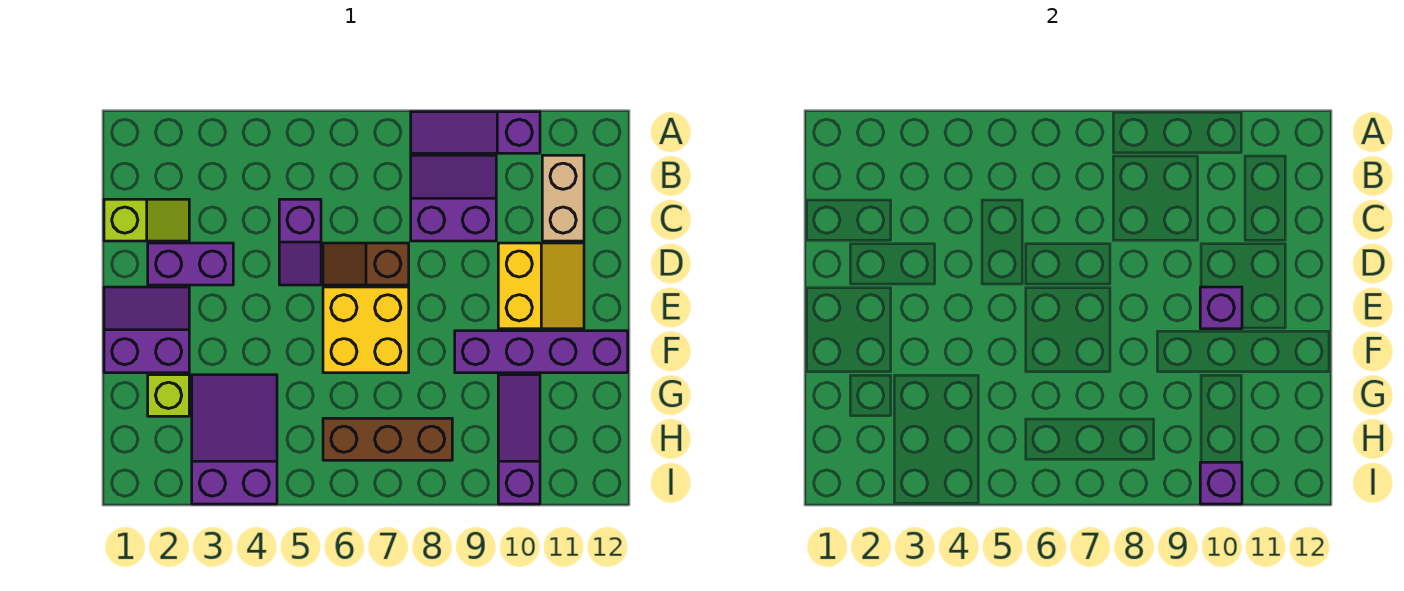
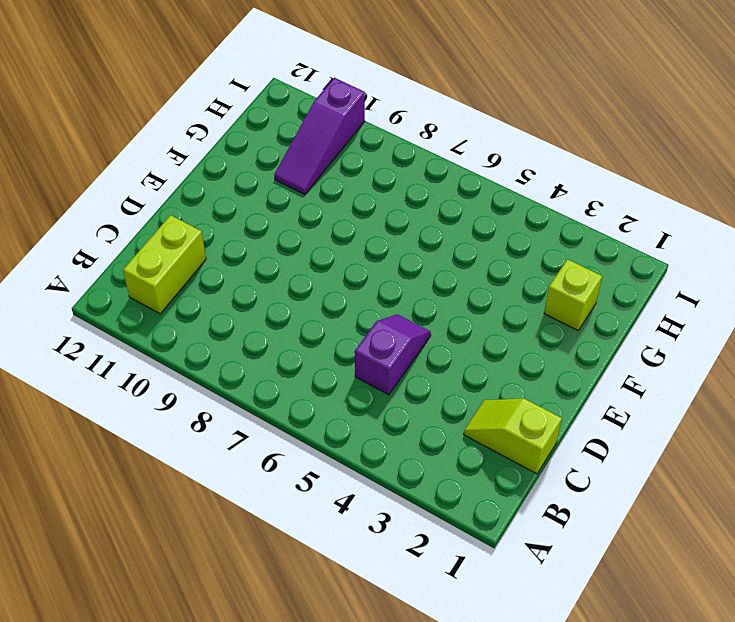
lime brick B11:C11 level 1 -> tan brick B11:C11 level 1
none -> purple slope A8:A10 level 1 top 10
none -> purple slope B8:C9 level 1 top C
none -> purple brick D2:D3 level 1

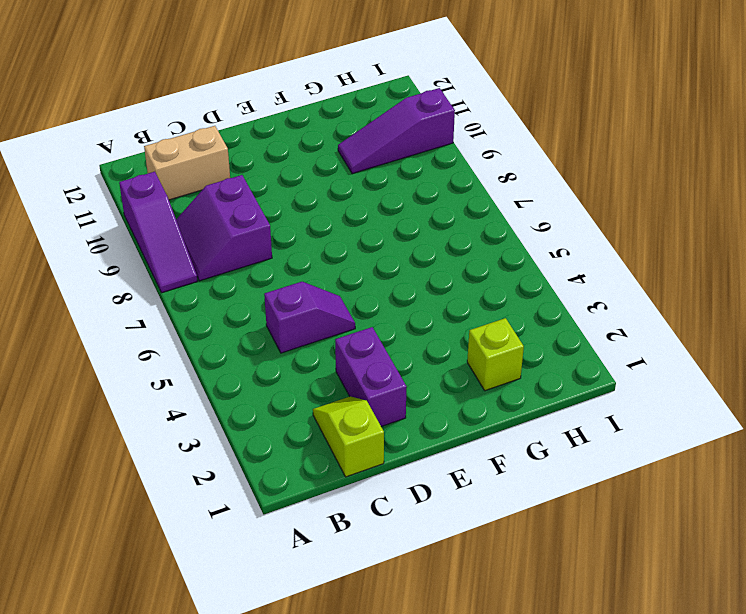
none -> brown slope D6:D7 level 1 top 7
none -> yellow slope D10:E11 level 1 top 10
none -> purple slope E1:F2 level 1 top F

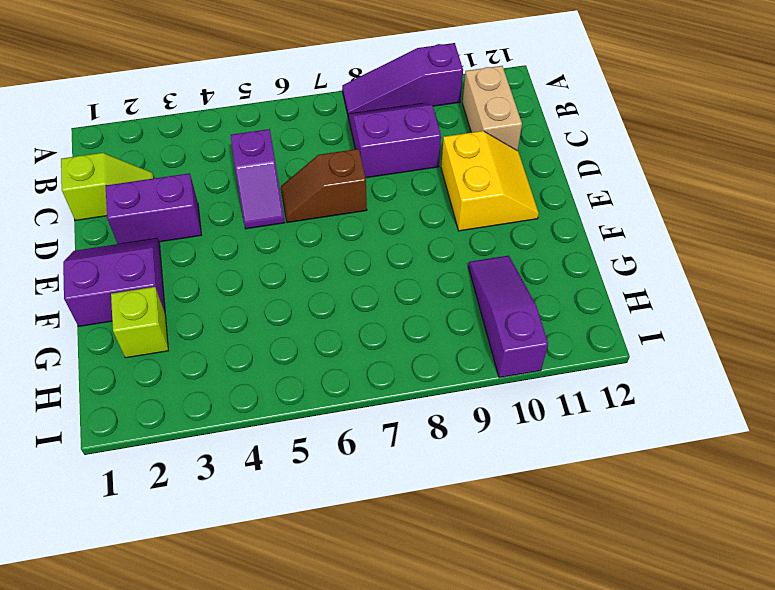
none -> yellow brick E6:F7 level 1
none -> purple brick F9:F12 level 1
none -> purple slope G3:I4 level 1 top I

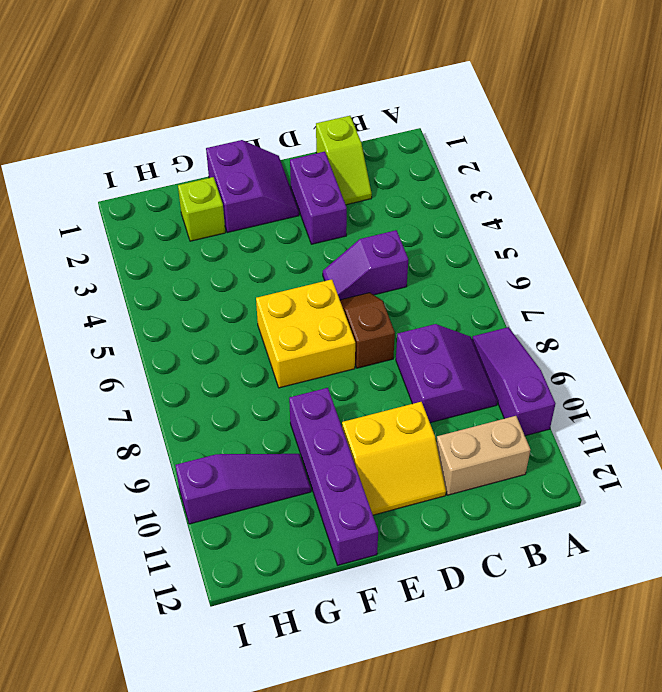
none -> purple slope G3:I4 level 1 top I
none -> brown brick H6:H8 level 1
none -> purple brick E10 level 2

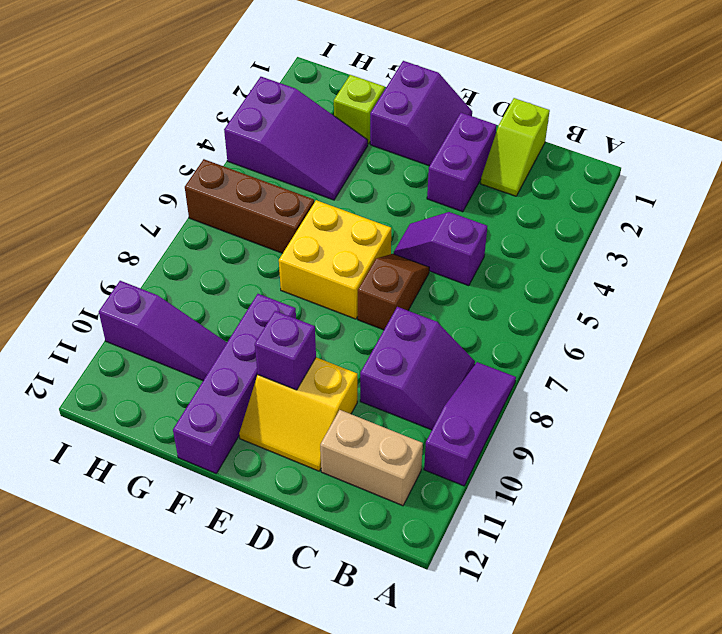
brown brick G6:I6 level 1 -> brown brick H6:H8 level 1
none -> purple brick I10 level 2

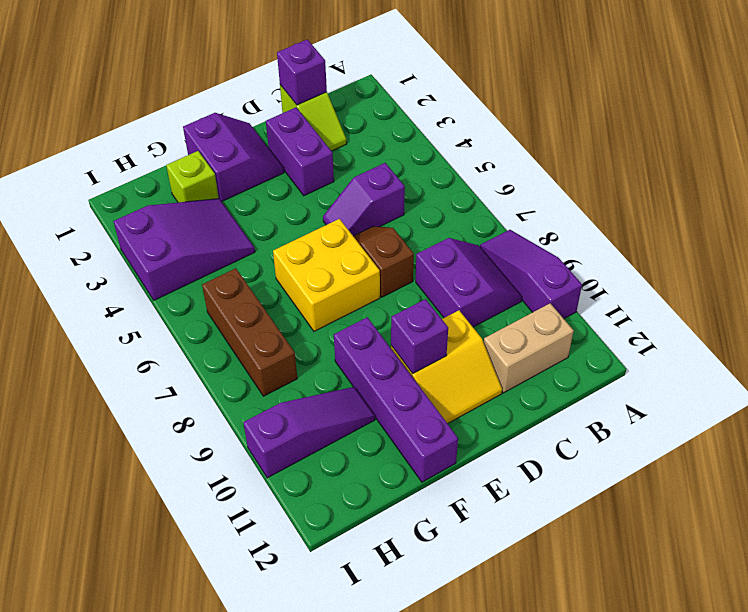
purple brick C1 level 2 -> purple brick I10 level 2

